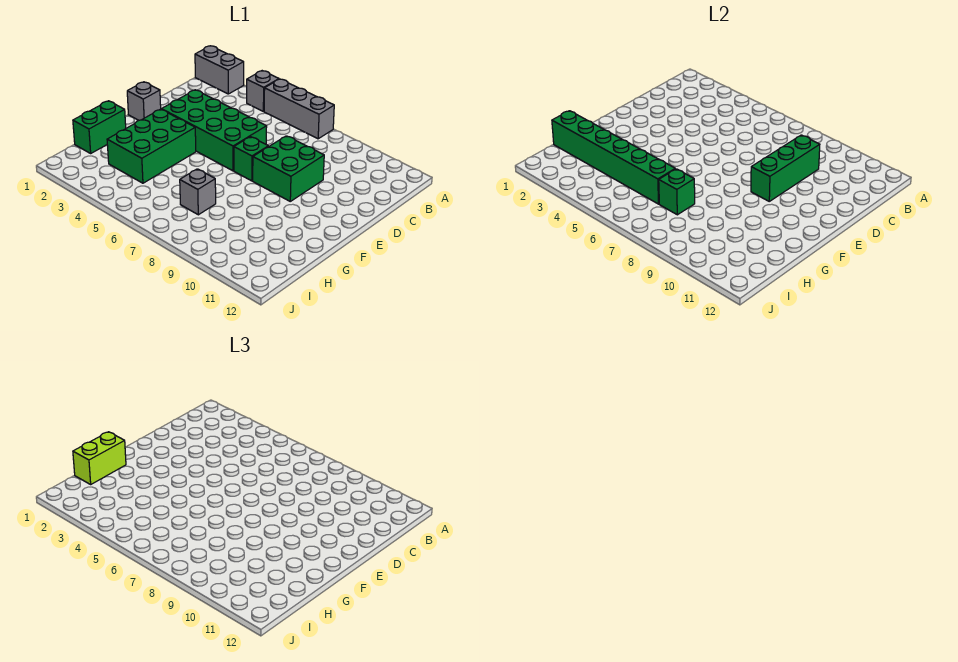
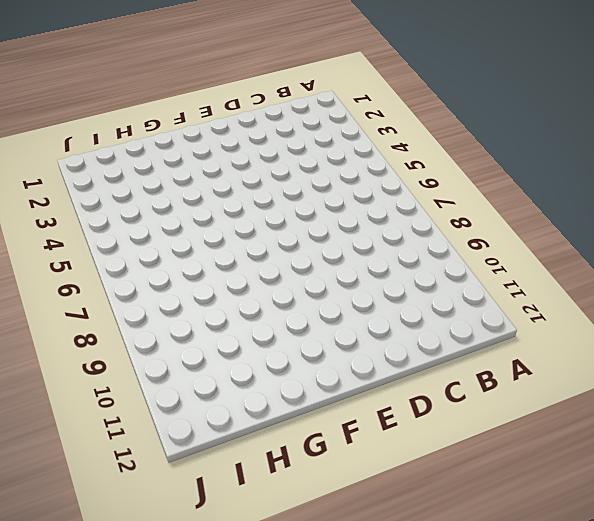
none -> grey brick A1:A2 level 1
none -> grey brick A4 level 1
none -> grey brick A5:A7 level 1

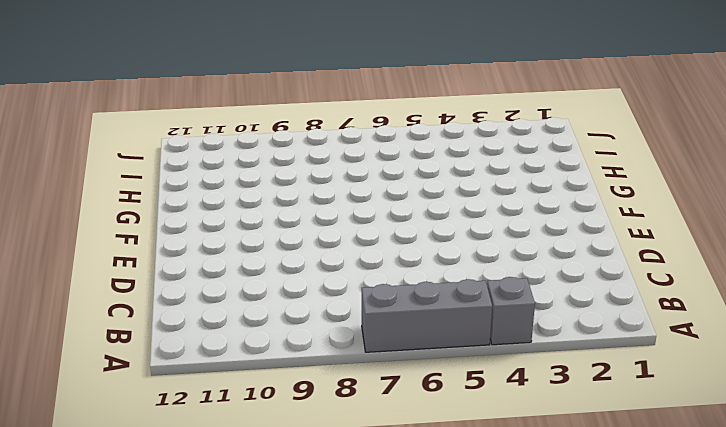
none -> grey brick A1:A2 level 1
none -> green brick D3:E6 level 1
none -> green brick D8:E9 level 1

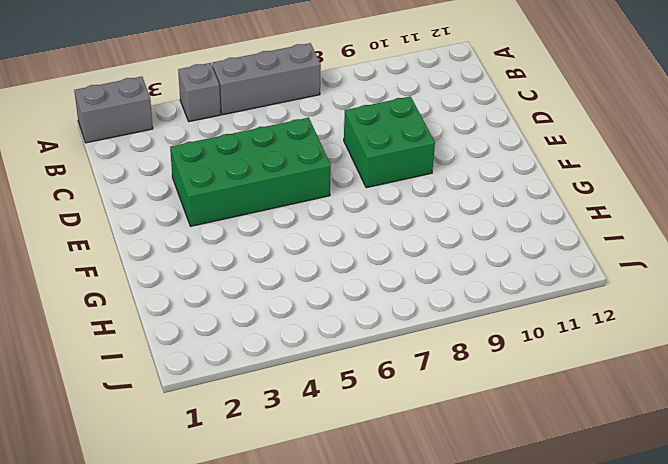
none -> grey brick E1 level 1
none -> green brick E7 level 1
none -> green brick F3:H4 level 1

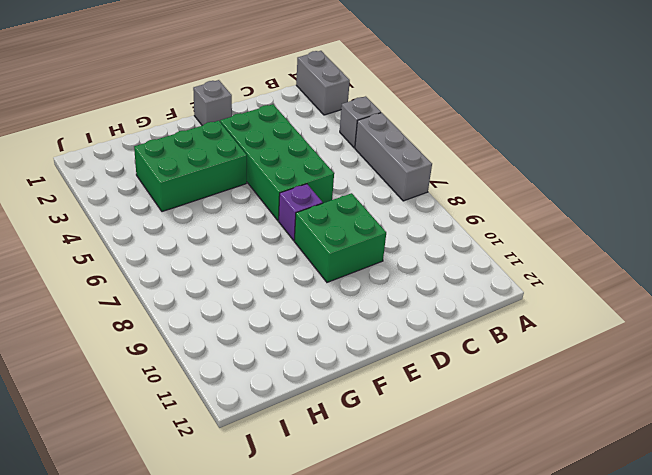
purple brick E7 level 1 -> green brick E7 level 1
none -> green brick G1:H1 level 1
none -> grey brick H7 level 1
none -> green brick C9:E9 level 2

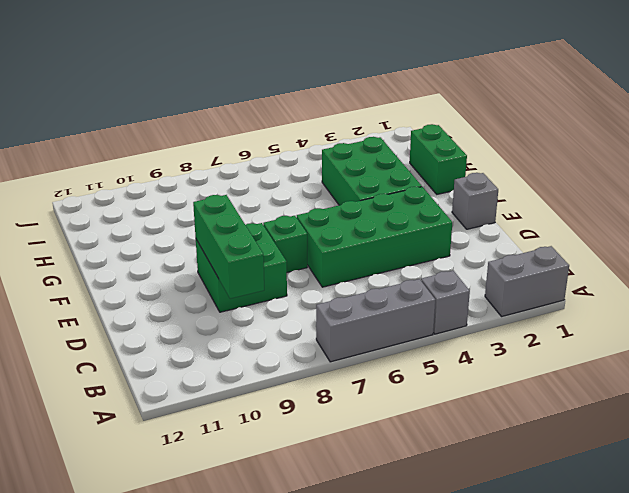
none -> grey brick H7 level 1
none -> green brick H1:H6 level 2
none -> green brick H7 level 2

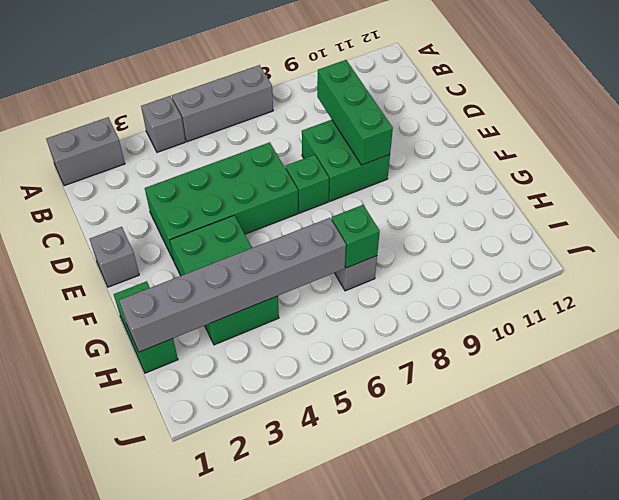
grey brick H1:H6 level 2 -> green brick H1:H6 level 2
none -> lime brick G1:H1 level 3

